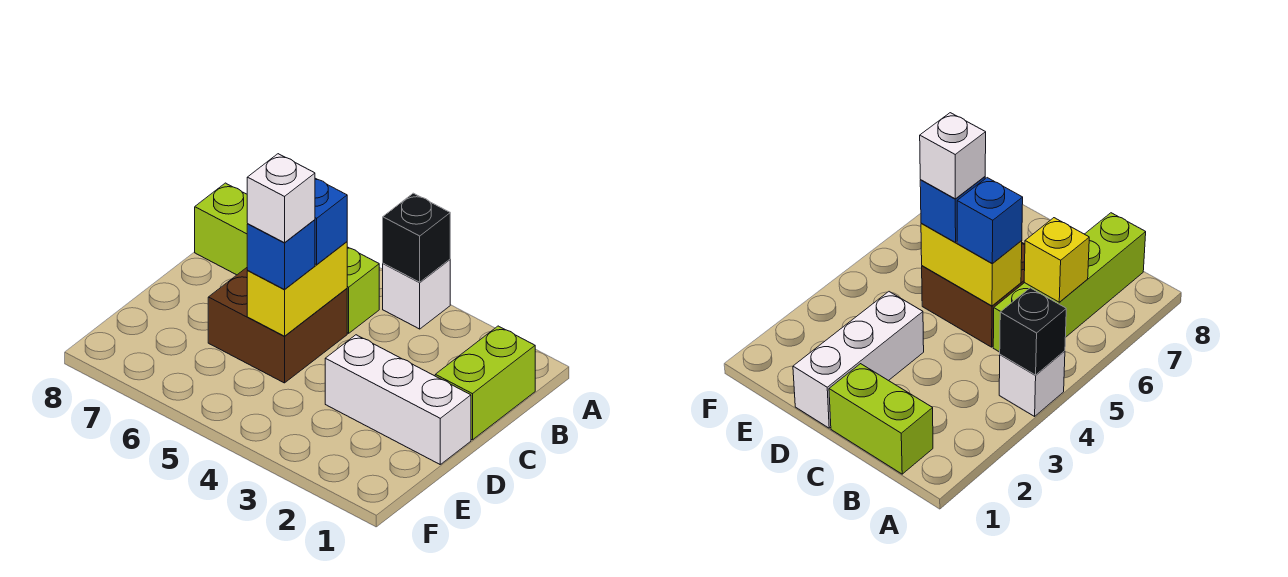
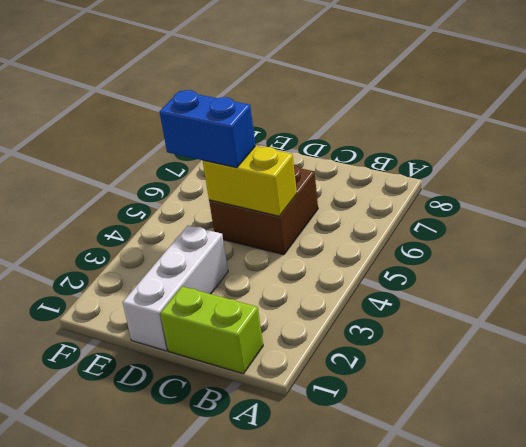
blue brick D5:E5 level 3 -> blue brick D5 level 3
none -> white brick A4 level 1
none -> lime brick B5:B8 level 1

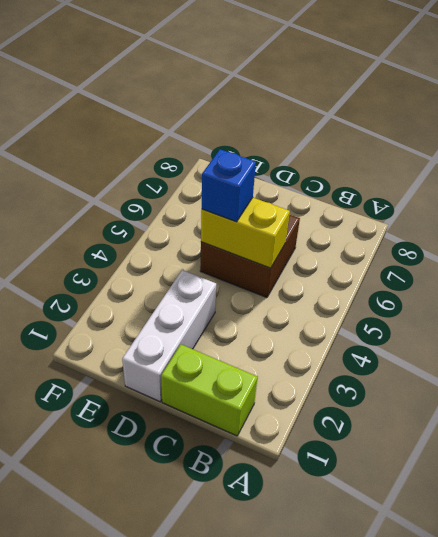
none -> white brick A4 level 1
none -> lime brick B5:B8 level 1

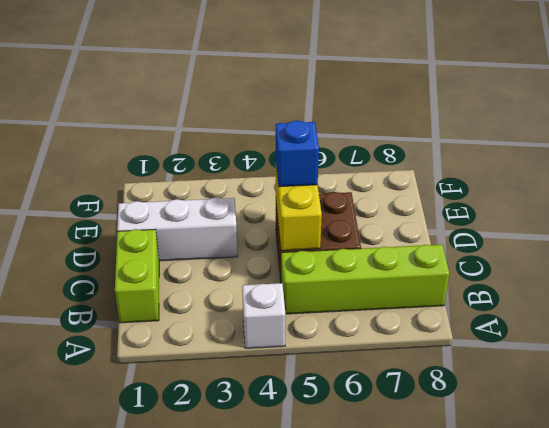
none -> black brick A4 level 2
none -> yellow brick B6 level 2

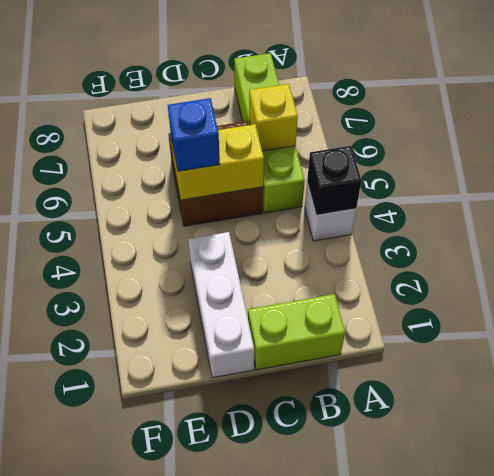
none -> blue brick C5 level 3
none -> white brick D5 level 4

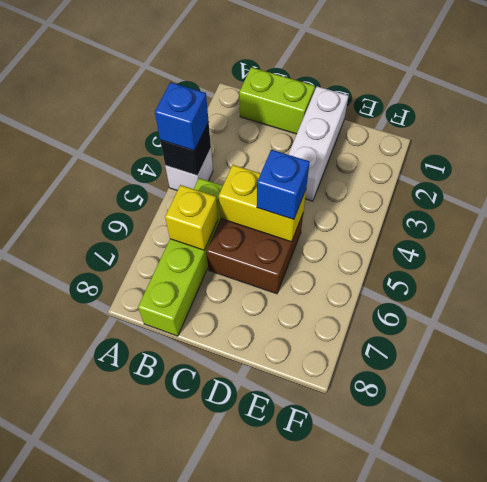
blue brick A4 level 3 -> blue brick C5 level 3
none -> white brick D5 level 4

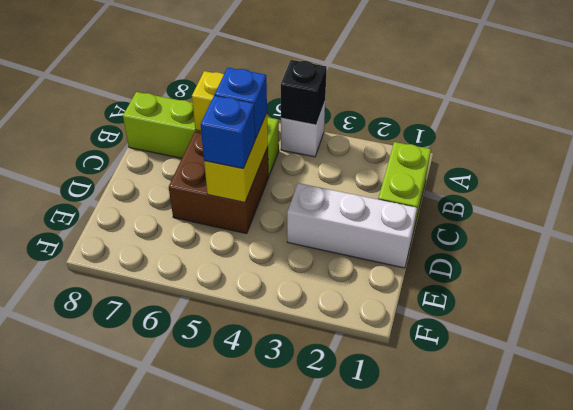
none -> white brick D5 level 4

